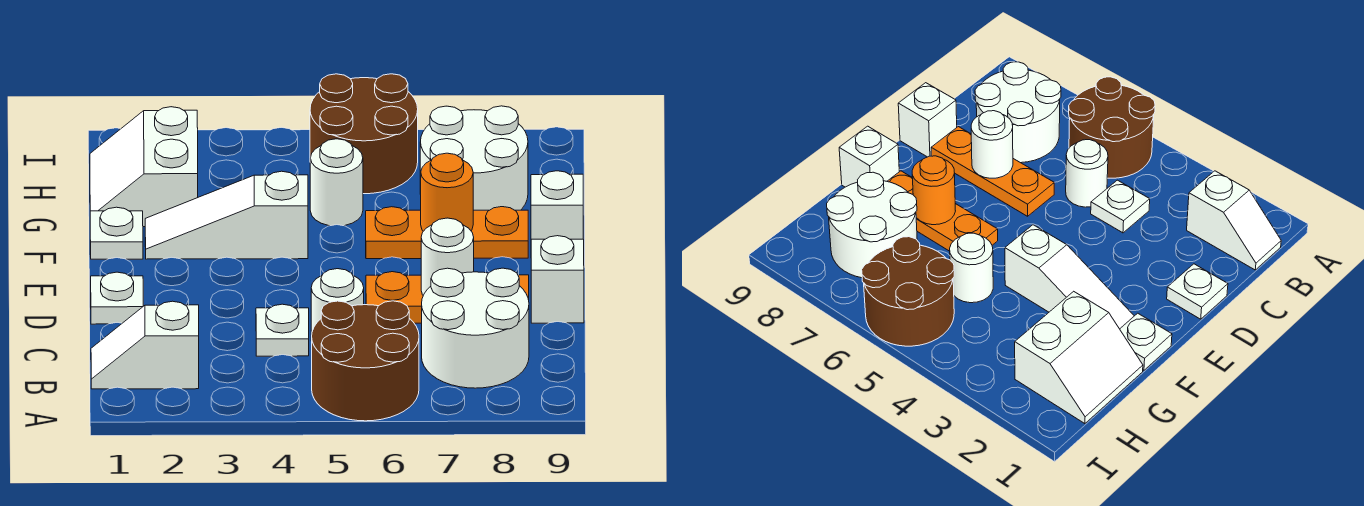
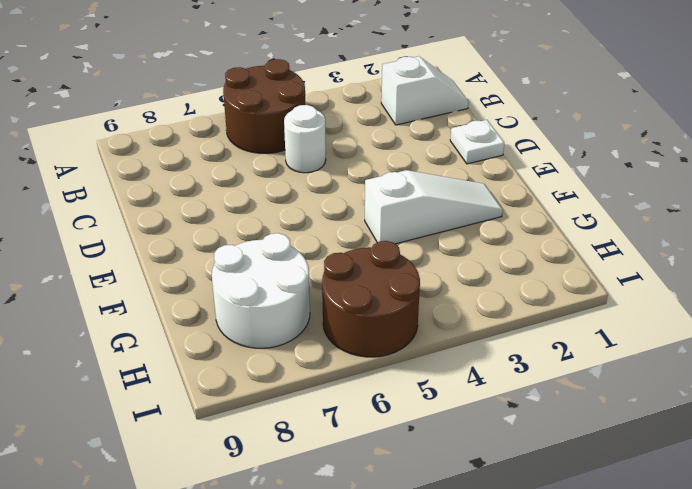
none -> white round brick B7:C8 level 1
none -> white plate C4 level 1
none -> orange plate D6:D8 level 1

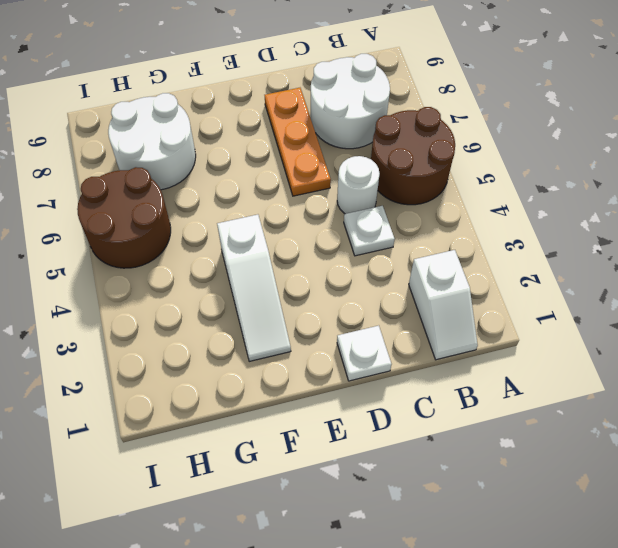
none -> white brick D9 level 1
none -> white plate F1 level 1
none -> orange plate F6:F8 level 1

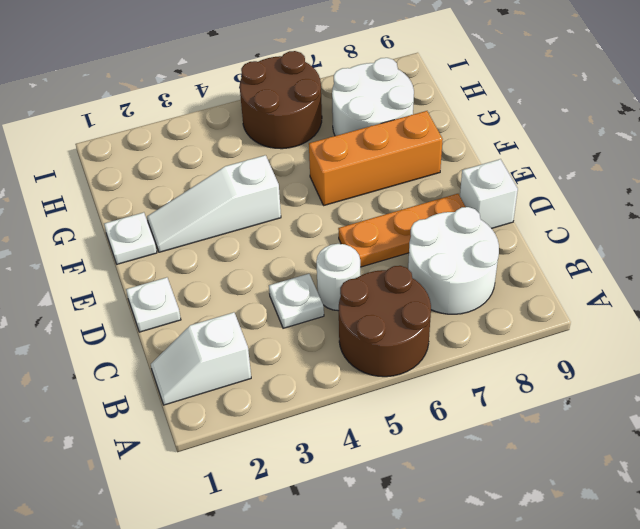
orange brick F6:F8 level 1 -> orange plate F6:F8 level 1
none -> white brick F9 level 1
none -> white slope G1:H2 level 1 top 2
none -> white round brick G5 level 1

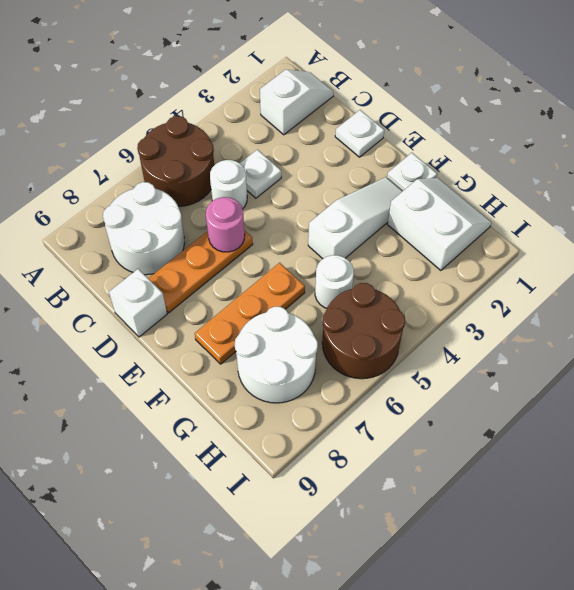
pink round brick D6 level 2 -> none
none -> white brick F9 level 1
none -> white round brick D7 level 2
none -> orange round brick F7 level 2

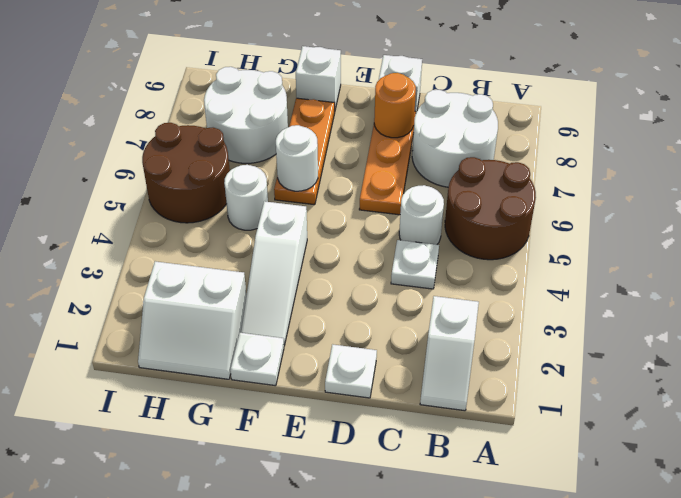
orange round brick D8 level 2 -> orange round brick F7 level 2
white round brick F6 level 2 -> white round brick D7 level 2

